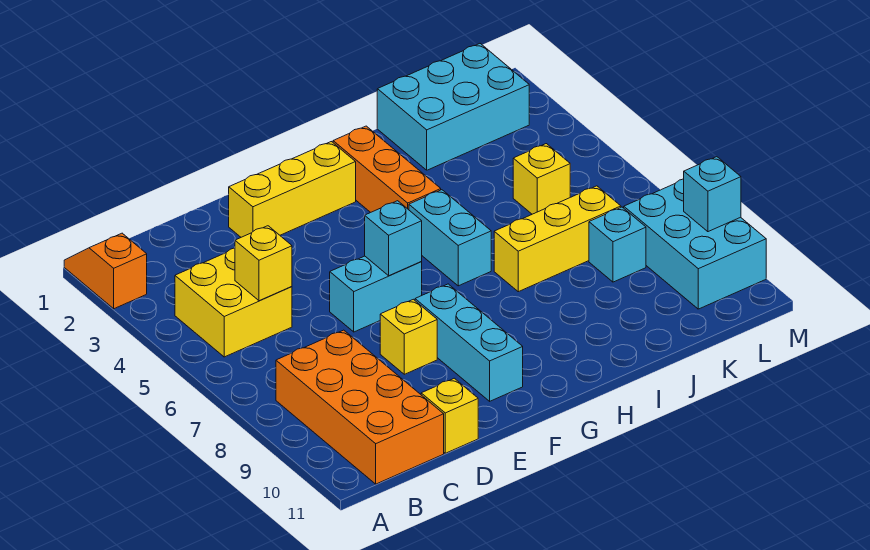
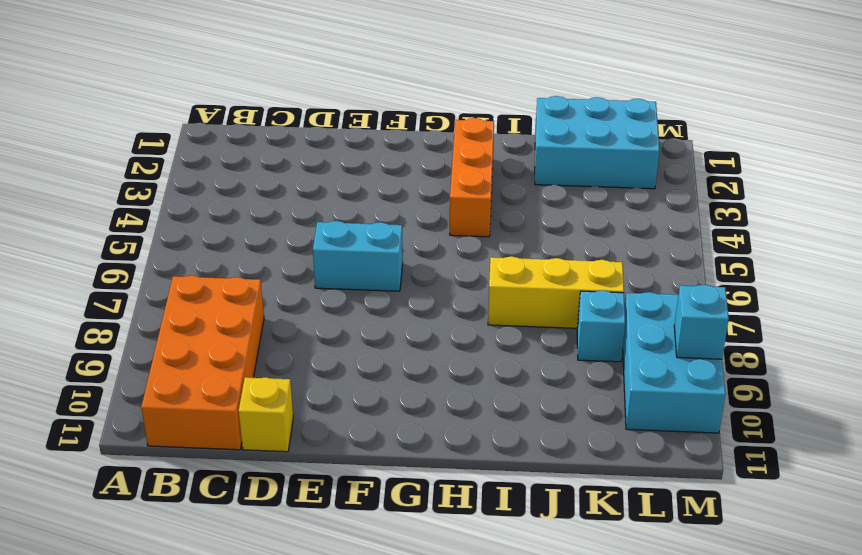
none -> orange slope A1:A2 level 1 top 2
none -> yellow brick B4:C5 level 1
none -> yellow brick E2:G2 level 1

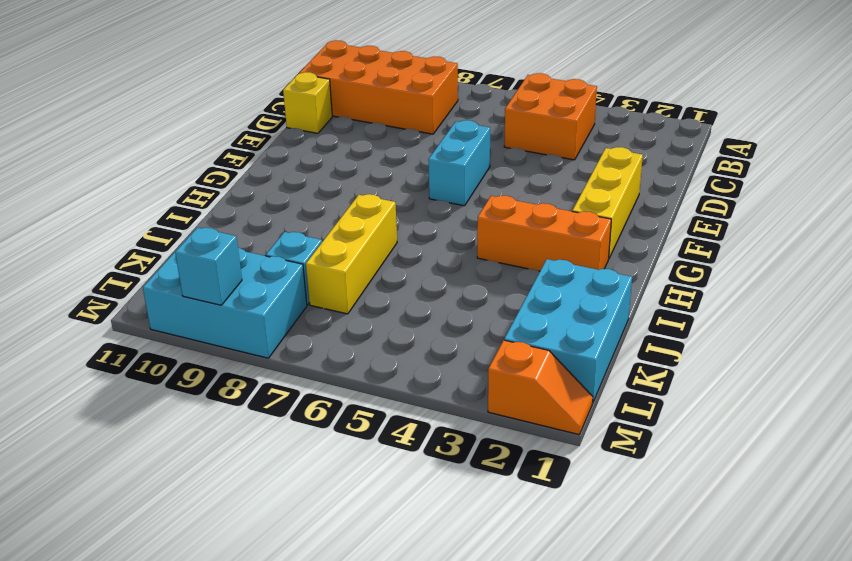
orange brick B4:C5 level 1 -> yellow brick B4:C5 level 1
orange slope M1:M2 level 1 top 2 -> orange slope A1:A2 level 1 top 2
none -> yellow brick E8 level 1
none -> cyan brick F8:F10 level 1
none -> cyan brick H5:H6 level 1

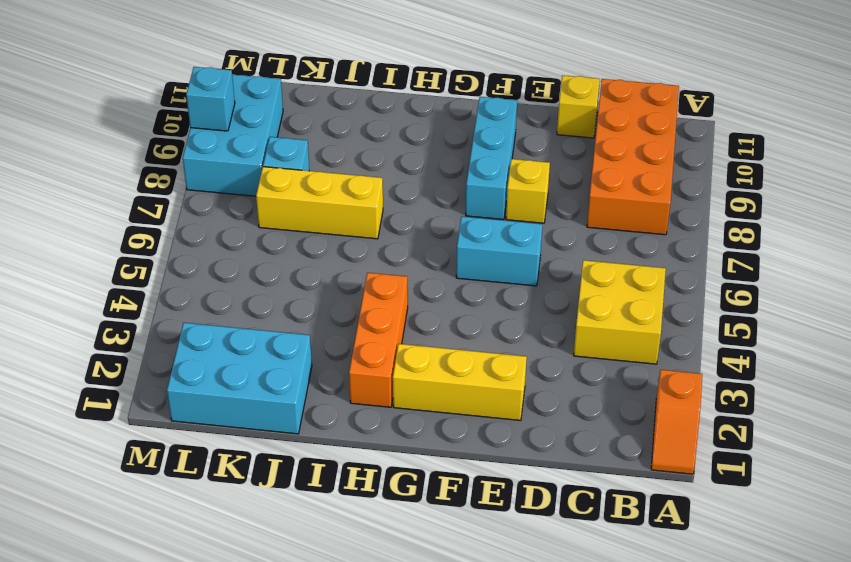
none -> cyan brick H5:H6 level 1
none -> yellow brick K5 level 1
none -> yellow brick C5 level 2

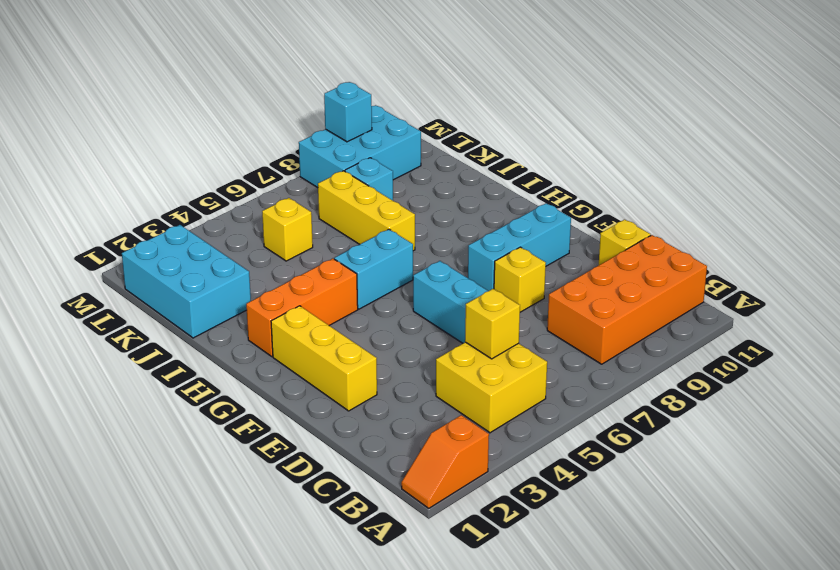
none -> cyan brick F6 level 2

